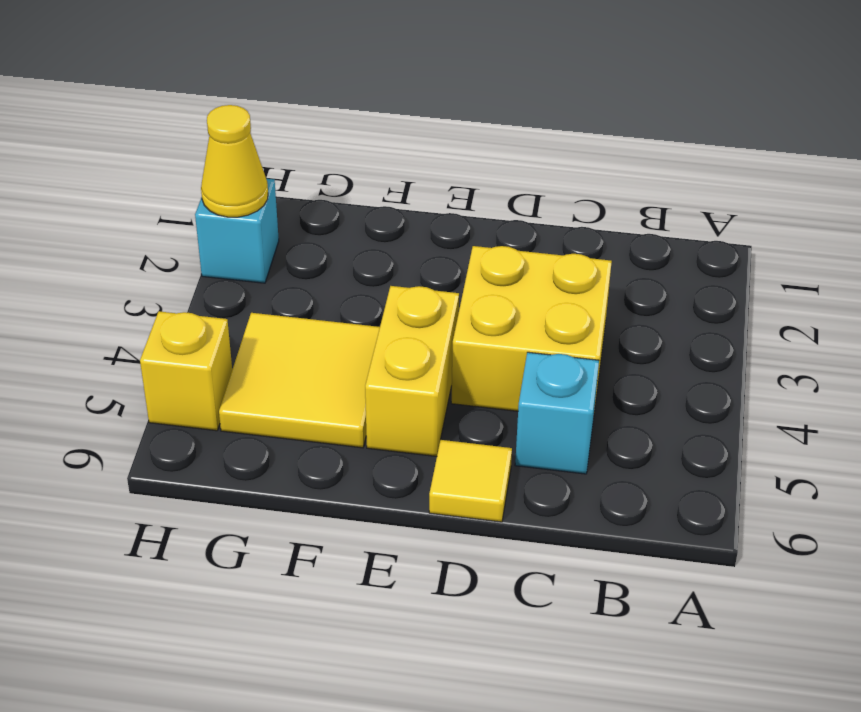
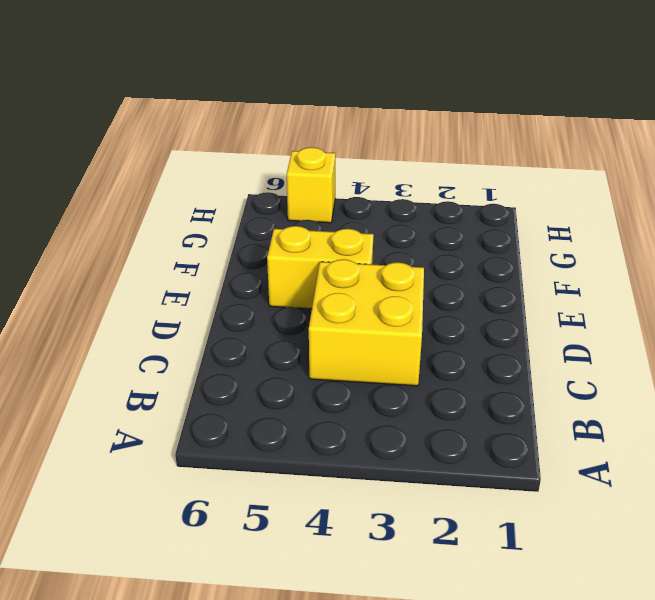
none -> cyan brick C5 level 1
none -> yellow tile D6 level 1

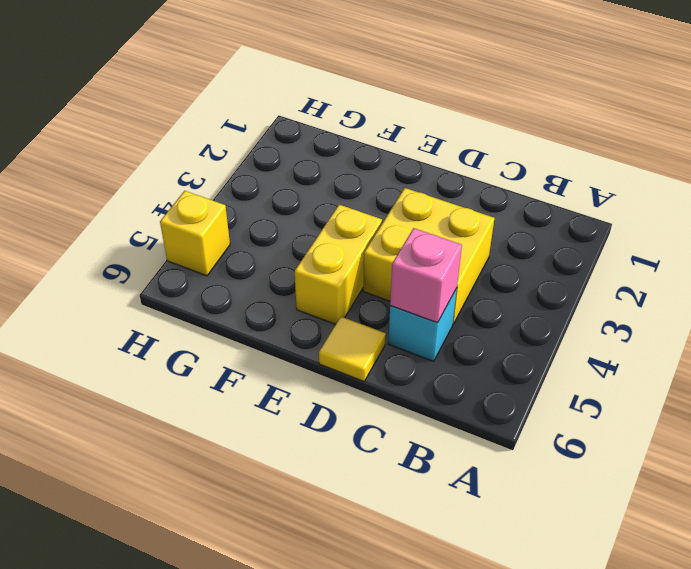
pink brick C5 level 2 -> none
none -> yellow tile F4:G5 level 1
none -> cyan brick H2 level 1

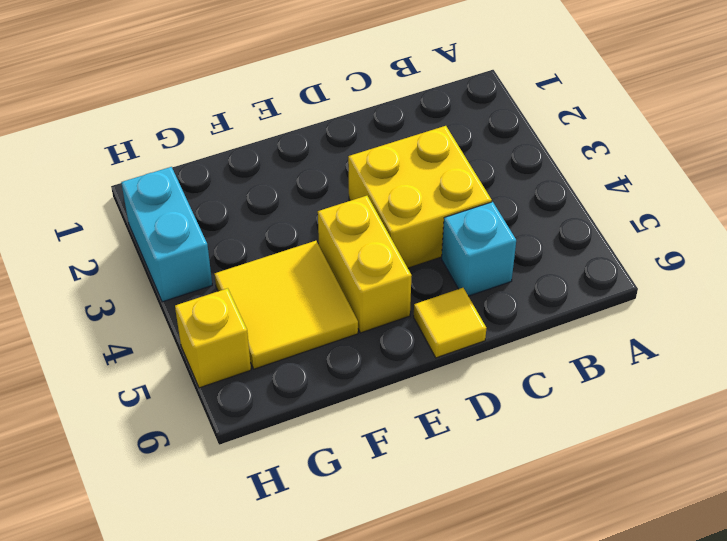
cyan brick H2:H3 level 1 -> cyan brick H2 level 1
none -> yellow cone H2 level 2

